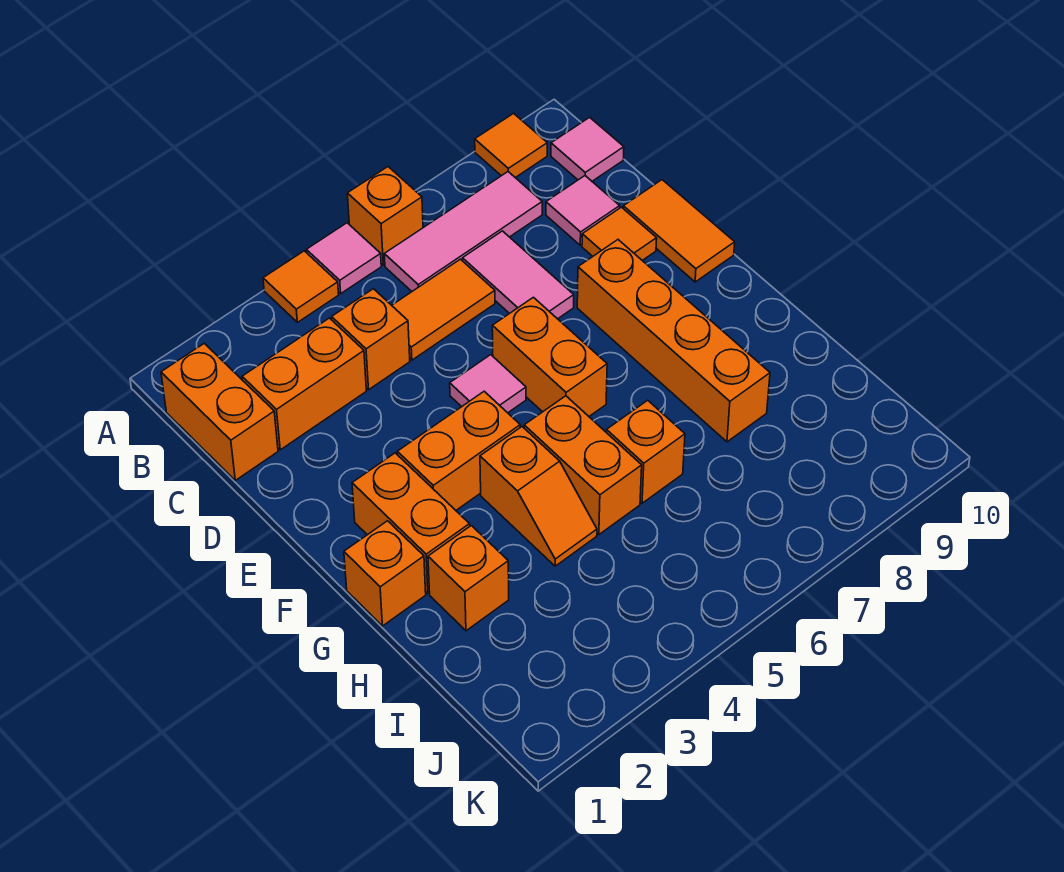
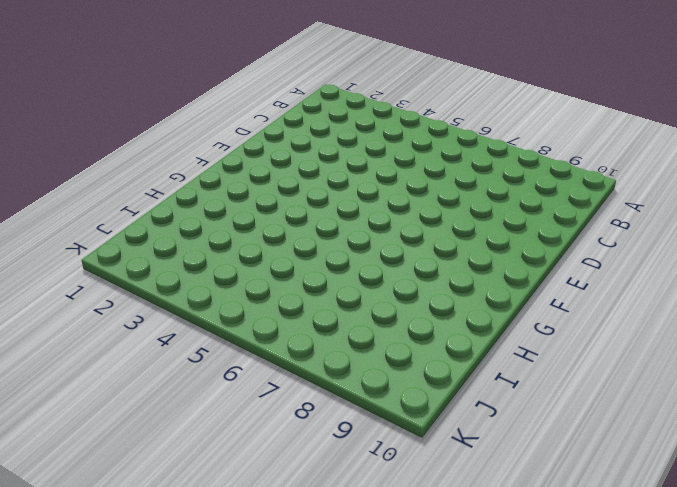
none -> orange tile A4 level 1
none -> pink tile A5 level 1
none -> orange brick A6 level 1

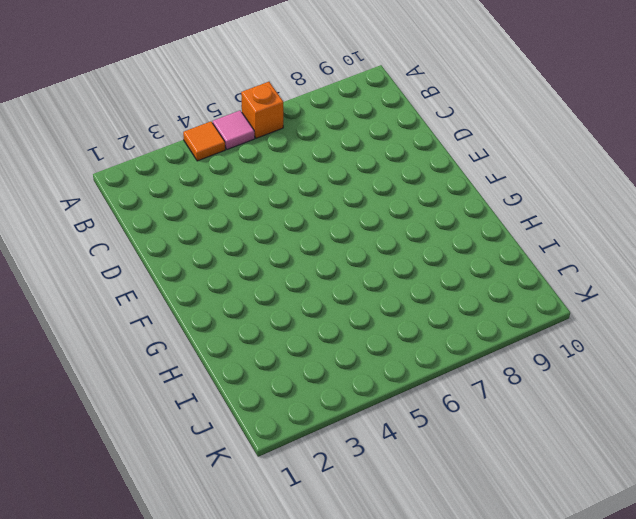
none -> orange tile A9 level 1
none -> orange brick B1:C1 level 1
none -> pink tile B6:B8 level 1

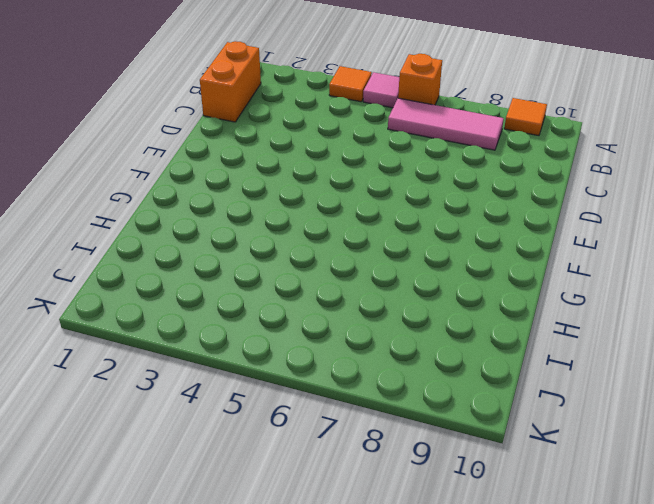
none -> pink tile B10 level 1
none -> orange brick C2:C3 level 1
none -> orange brick C4 level 1

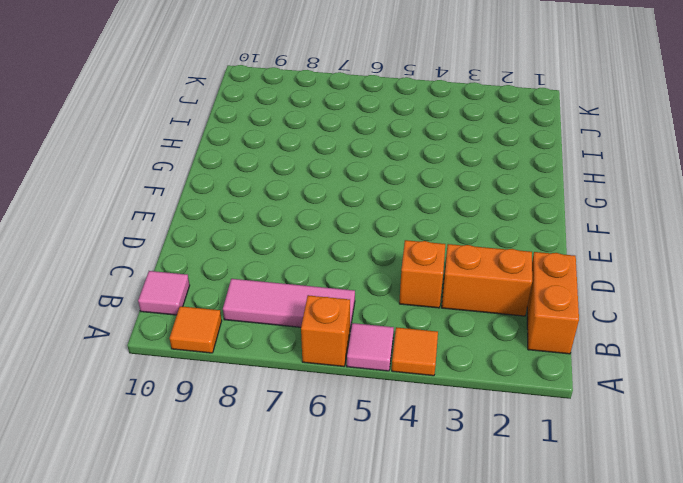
none -> orange tile C5:C6 level 1
none -> pink tile C7:D7 level 1
none -> pink tile C9 level 1

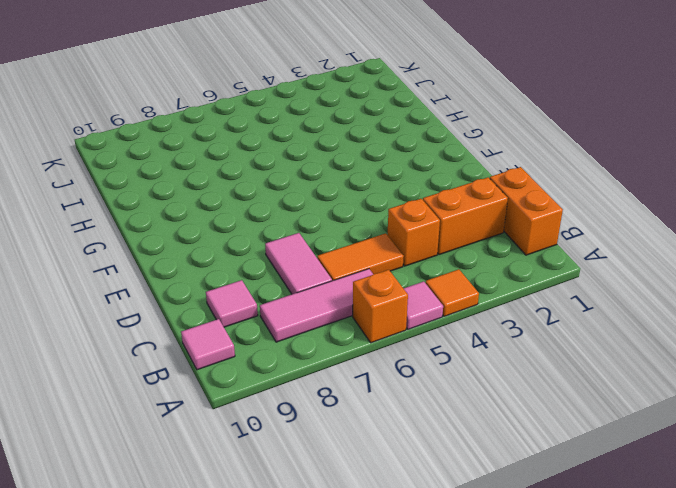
none -> orange tile A9 level 1
none -> orange tile D9 level 1
none -> orange tile D10:E10 level 1

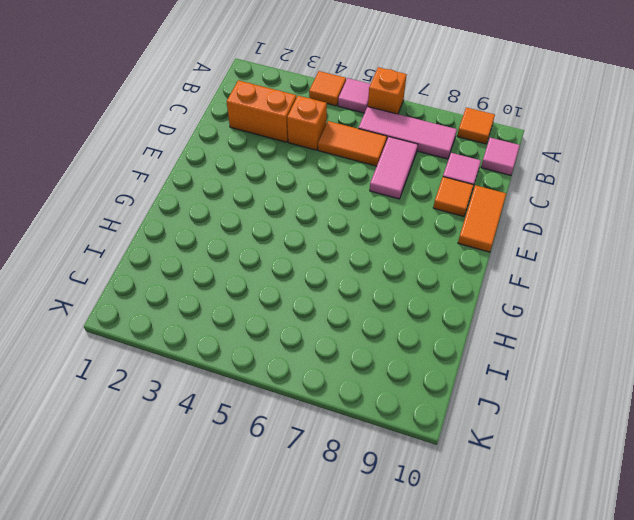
none -> orange brick B1:C1 level 1
none -> pink tile E5 level 1
none -> orange brick E6:F6 level 1

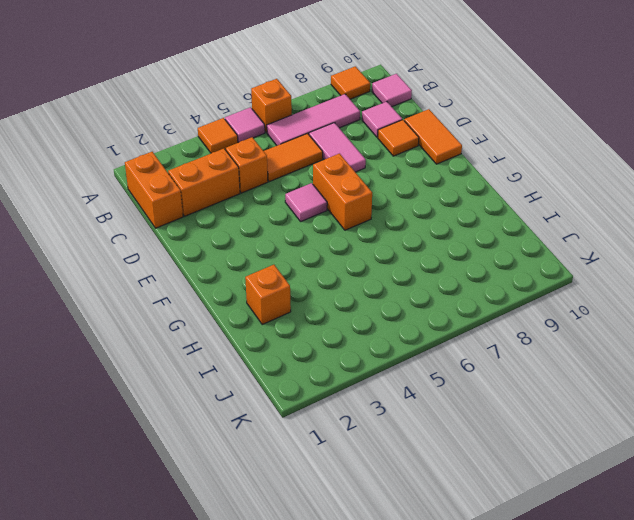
none -> orange brick E8:H8 level 1
none -> orange brick F2:G2 level 1
none -> orange brick F3:F4 level 1

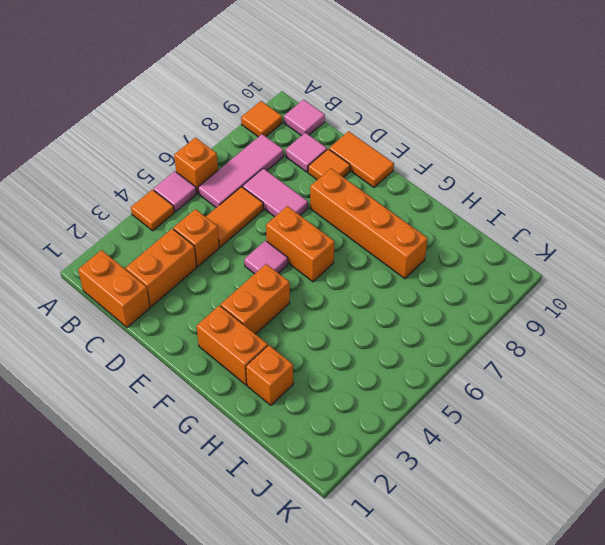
none -> orange brick G1 level 1
none -> orange slope G4:H4 level 1 top G
none -> orange brick G5:H5 level 1

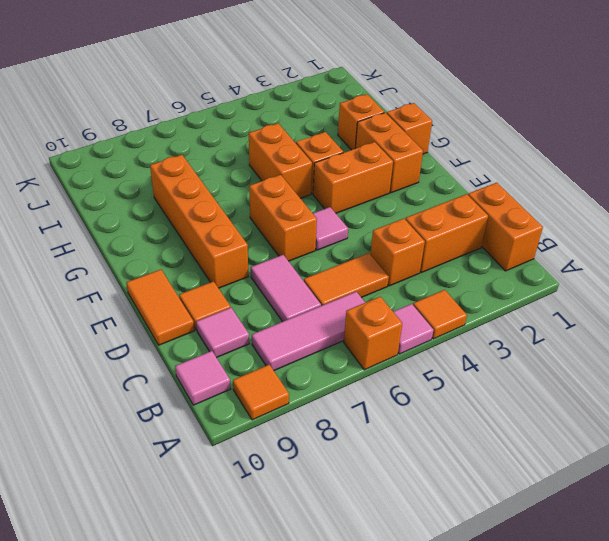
none -> orange brick H6 level 1

